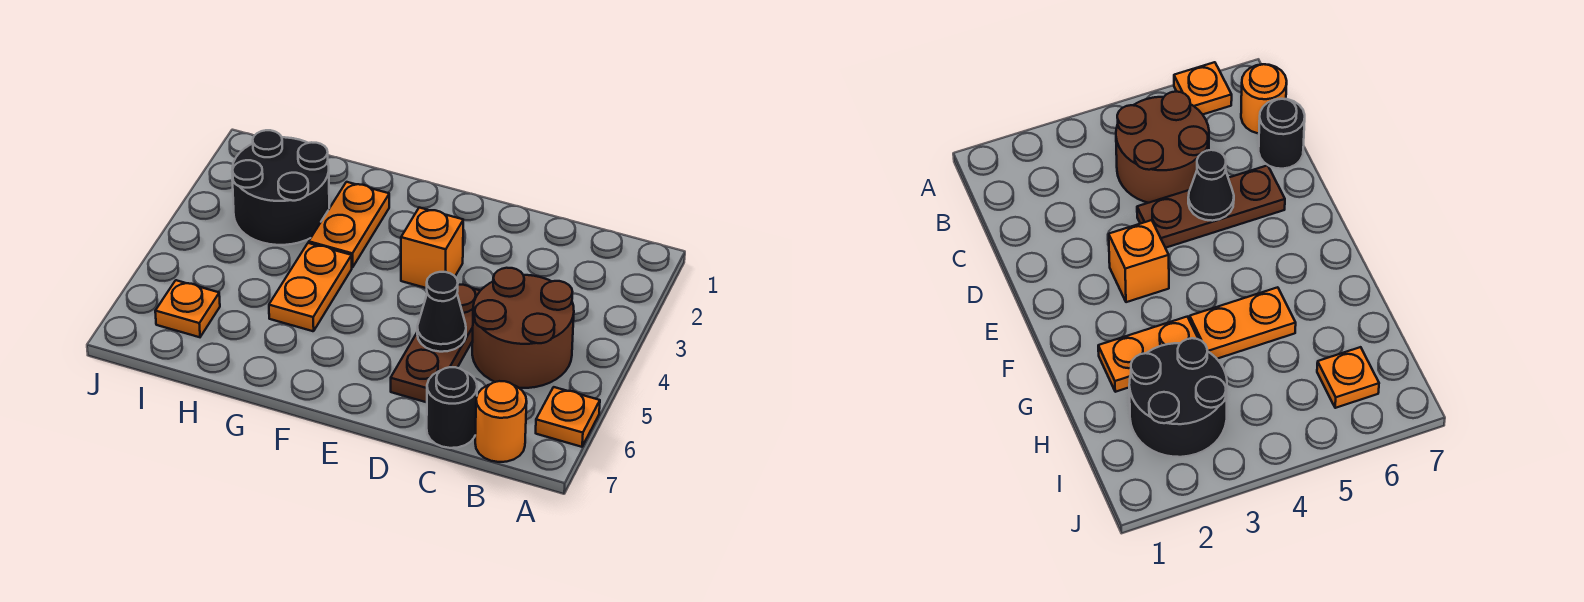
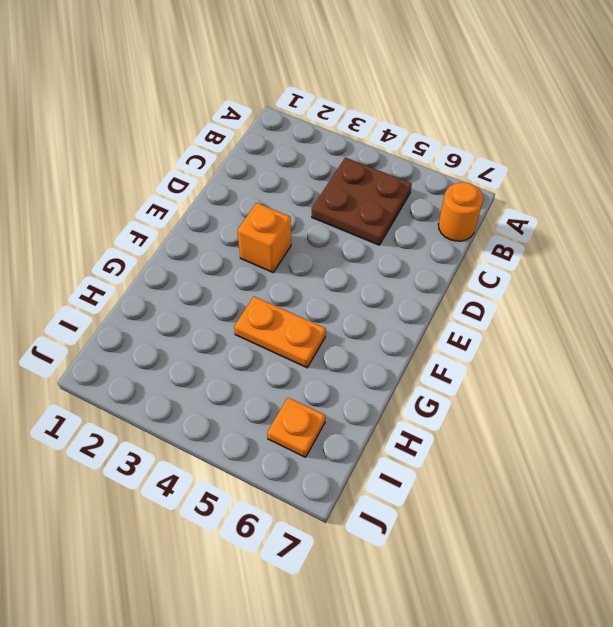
brown plate B4:C5 level 1 -> brown round brick B4:C5 level 1
none -> orange plate A6 level 1
none -> black round brick C7 level 1

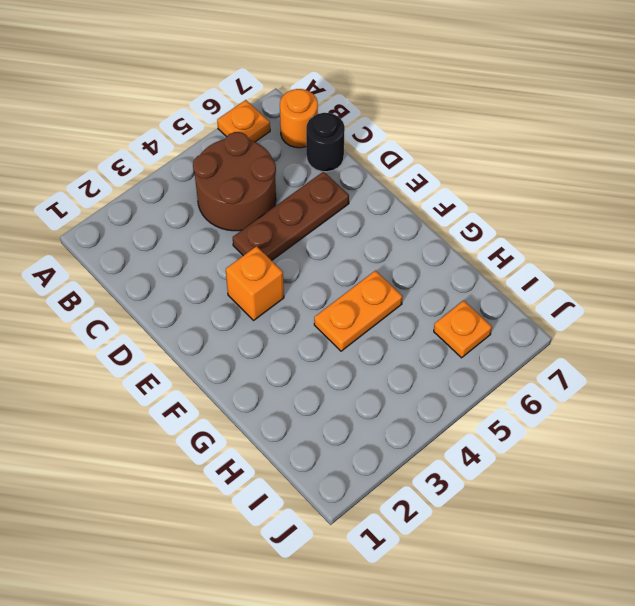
none -> orange plate G2:G3 level 1
none -> black round brick H2:I3 level 1

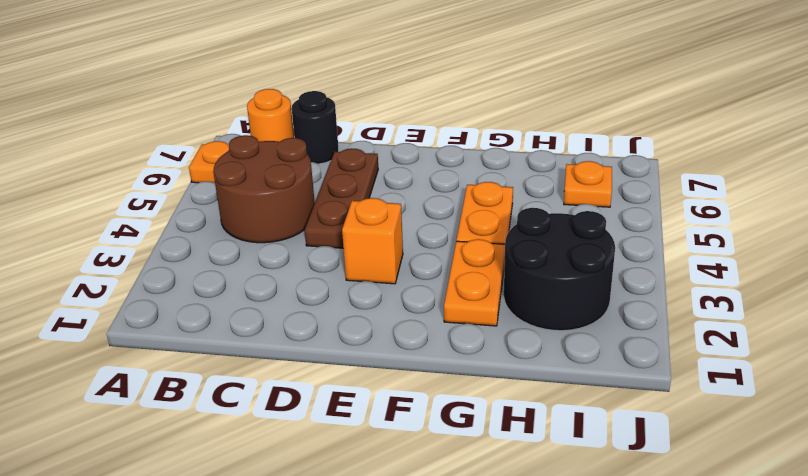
none -> black cone D5 level 2

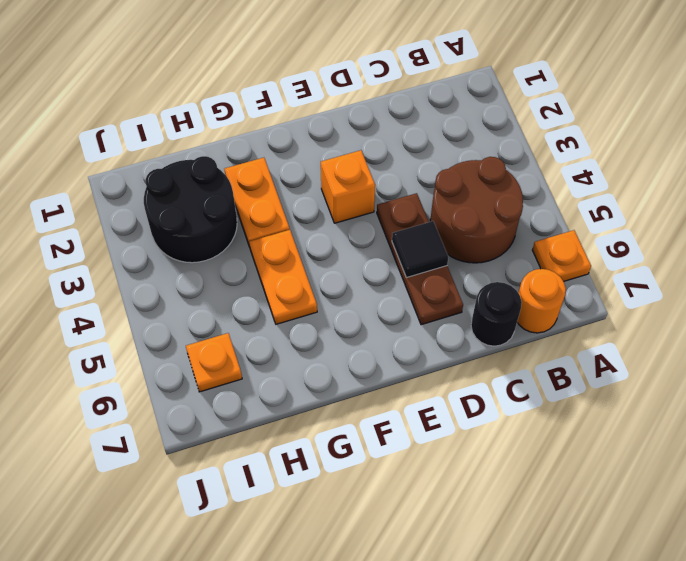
black tile D5 level 2 -> black cone D5 level 2

